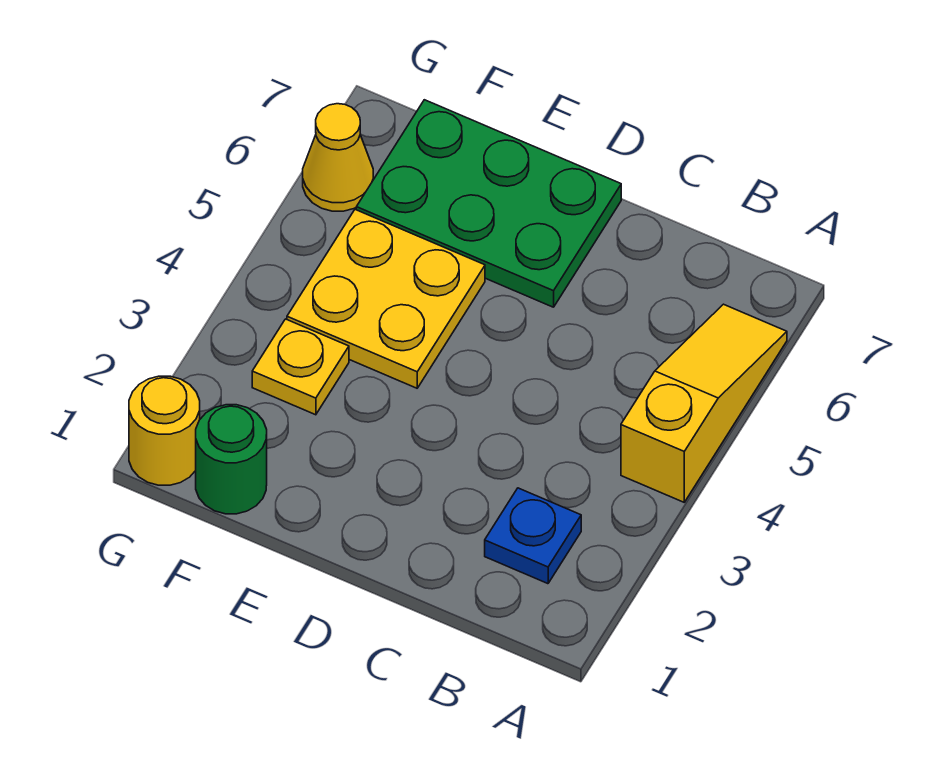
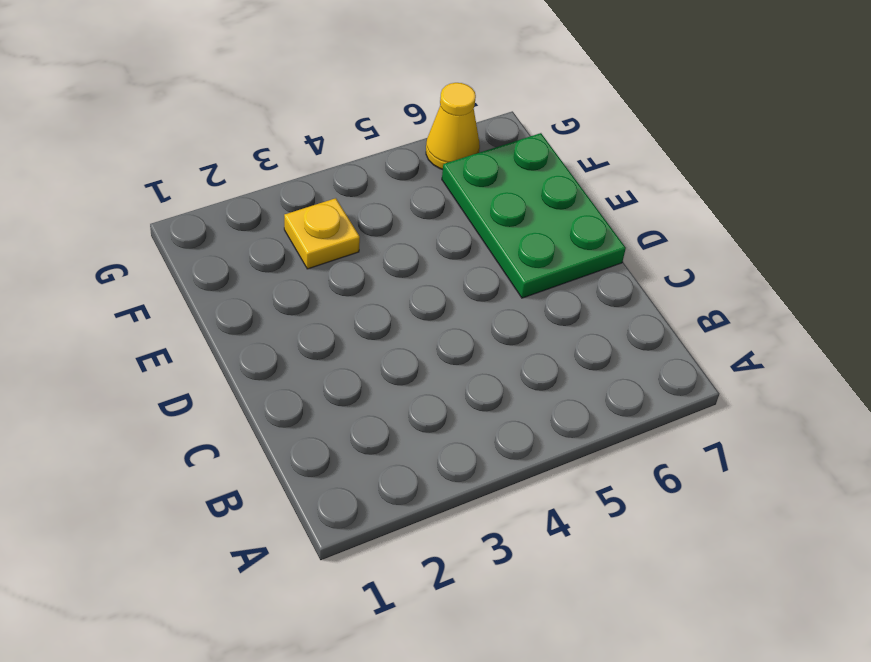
none -> yellow slope A4:A6 level 1 top 4
none -> blue plate B2 level 1

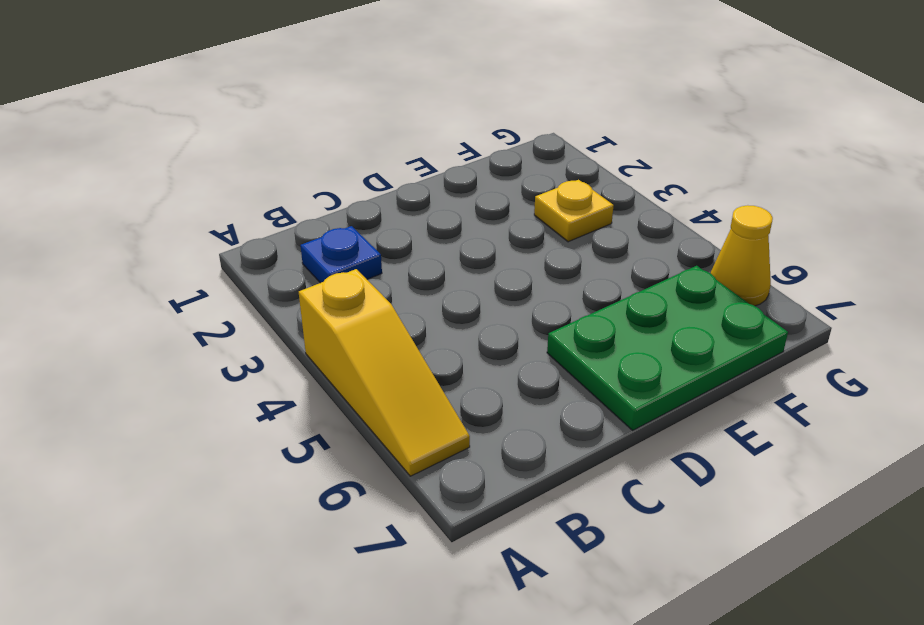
none -> yellow plate E4:F5 level 1
none -> green round brick F1 level 1

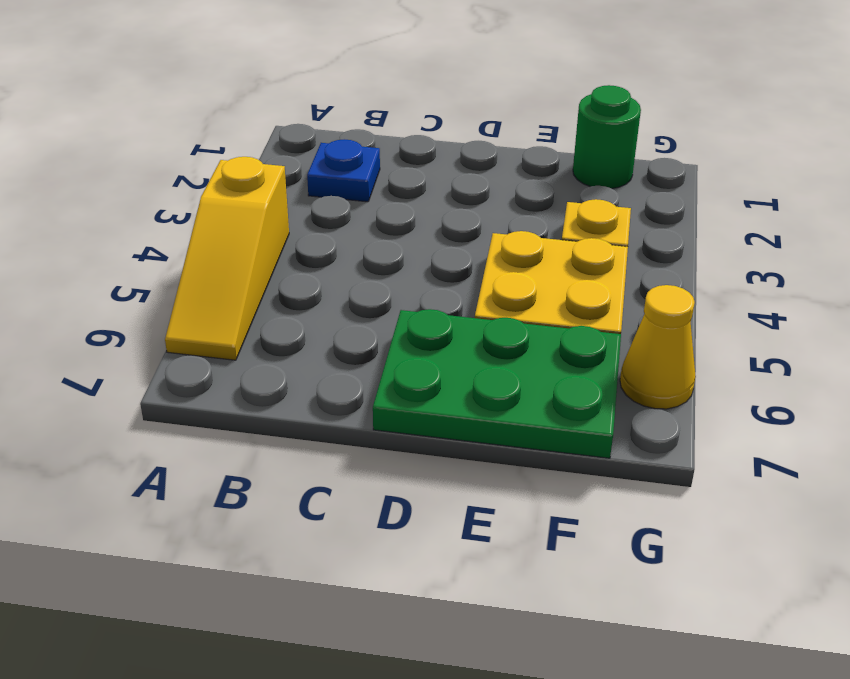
none -> yellow round brick G1 level 1

